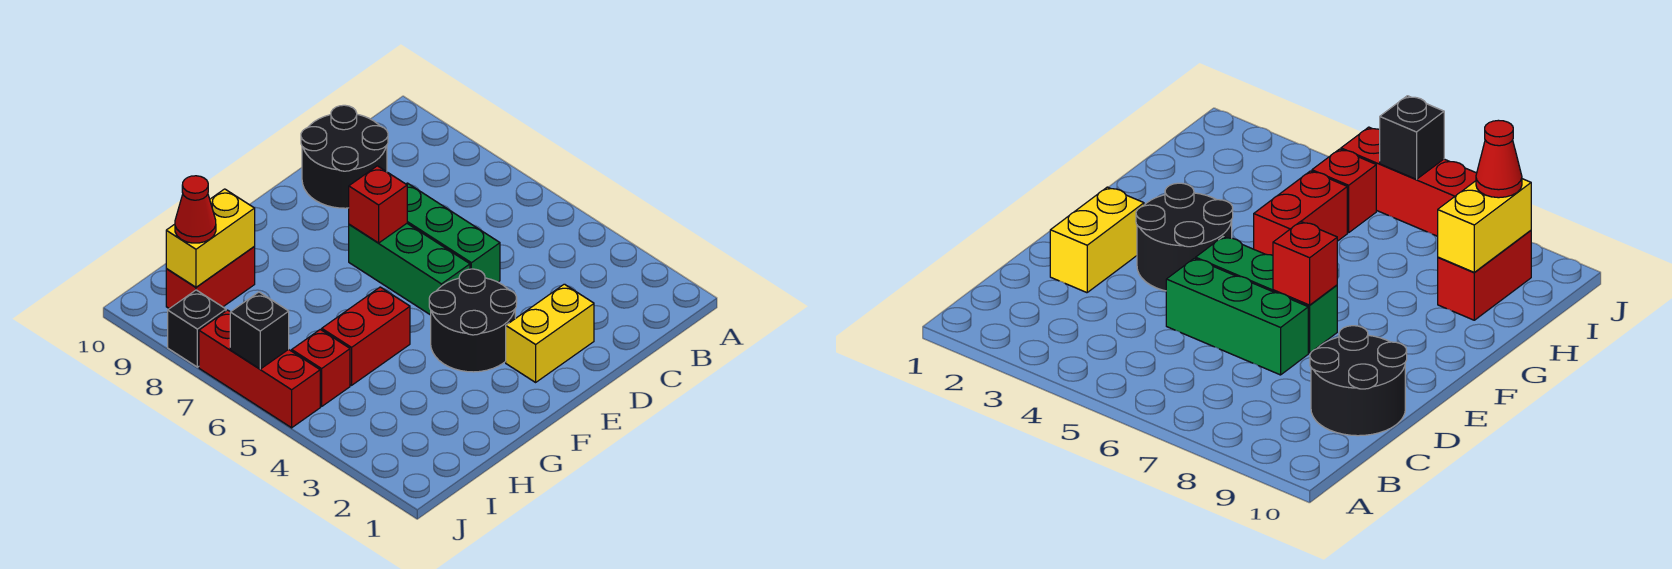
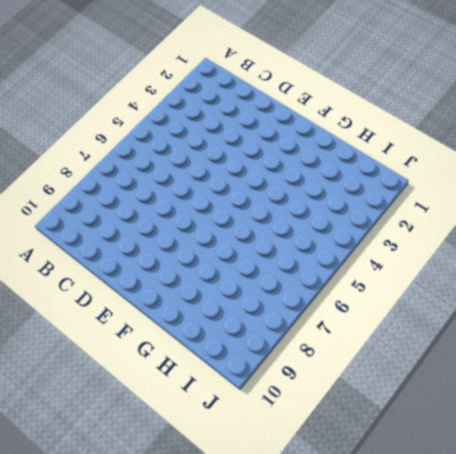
none -> black round brick C9:D10 level 1
none -> yellow brick D2:E2 level 1
none -> green brick D5:D7 level 1

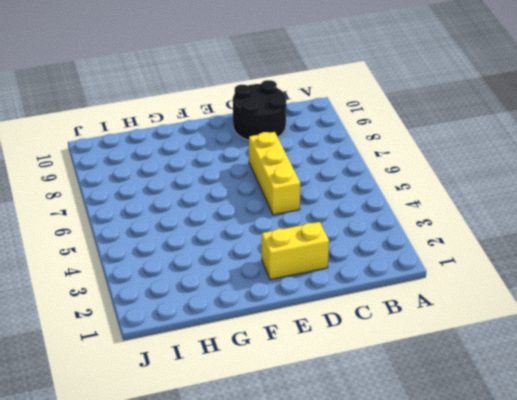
yellow brick D5:D7 level 1 -> green brick D5:D7 level 1
none -> black round brick E3:F4 level 1
none -> green brick E5:E7 level 1
none -> red brick G5:H5 level 1

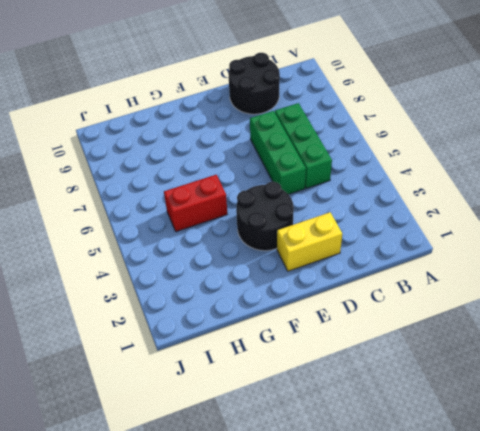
green brick C5:C7 level 1 -> green brick E5:E7 level 1
none -> red brick H9:I9 level 1
none -> red brick I5 level 1
none -> red brick J5:J7 level 1

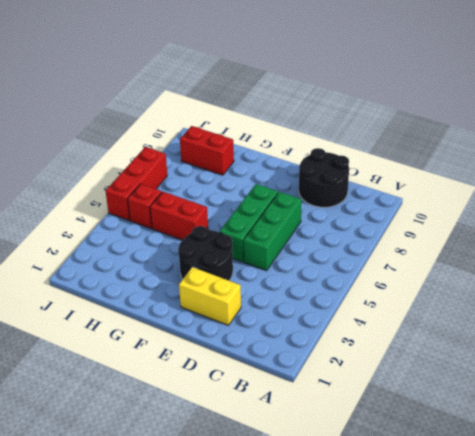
none -> black brick J8 level 1
none -> red brick E7 level 2
none -> yellow brick H9:I9 level 2

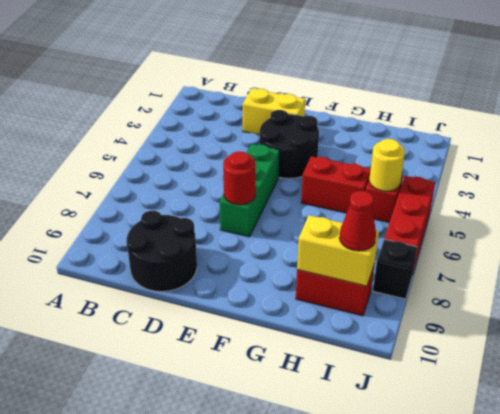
red round brick E7 level 2 -> red brick E7 level 2
yellow round brick I5 level 2 -> none
none -> green brick D5:D7 level 1
none -> black brick J6 level 2

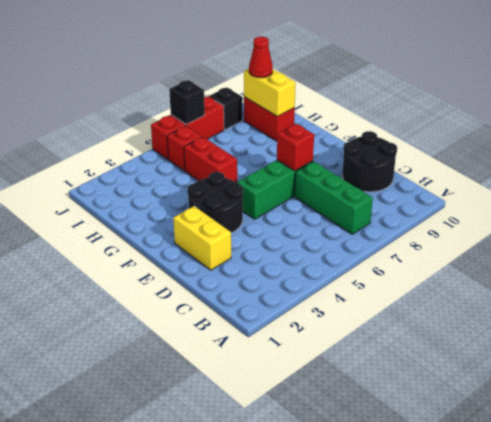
green brick B7:D7 level 1 -> green brick D5:D7 level 1

